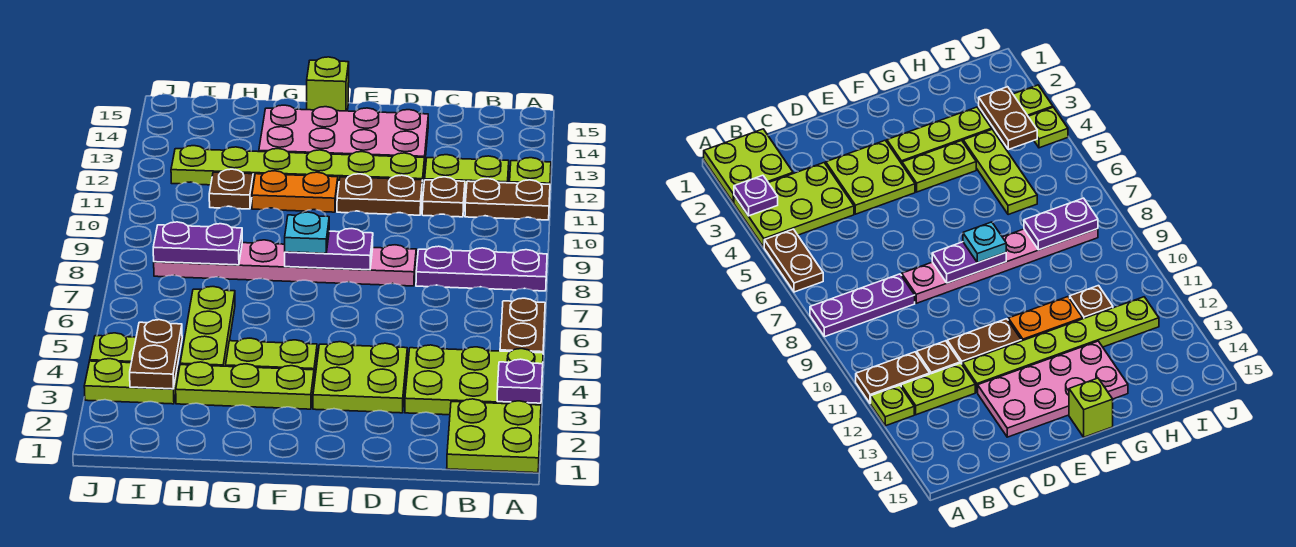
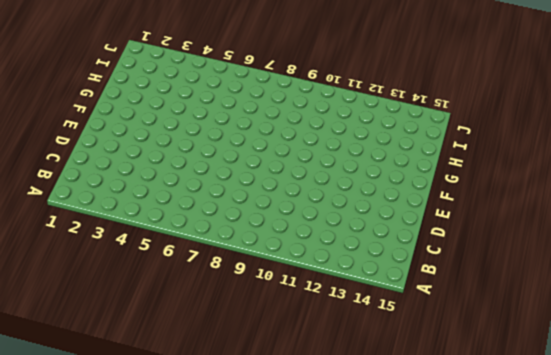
none -> lime plate A1:B2 level 1
none -> lime plate A3:C4 level 1
none -> brown plate A5:A6 level 1

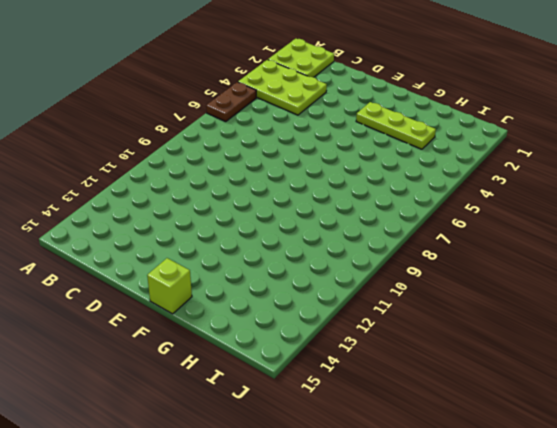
none -> purple plate A8:C8 level 1
none -> brown plate A11:B11 level 1
none -> lime plate A12 level 1

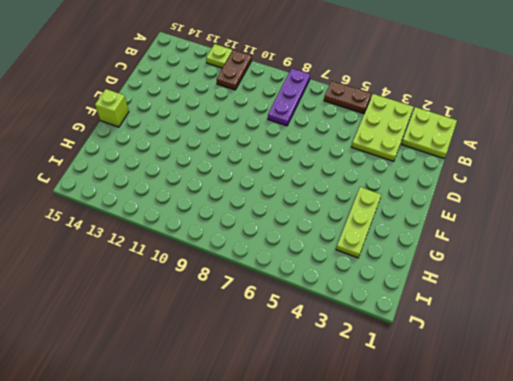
none -> lime plate B12:C12 level 1
none -> brown plate C11 level 1
none -> lime plate D3:E4 level 1

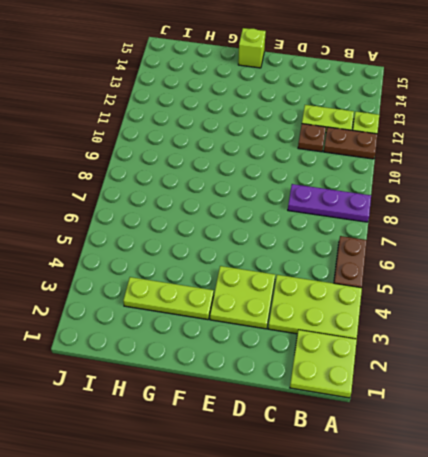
none -> pink plate D8:I8 level 1
none -> brown plate D11:E11 level 1
none -> lime plate D12:I12 level 1

